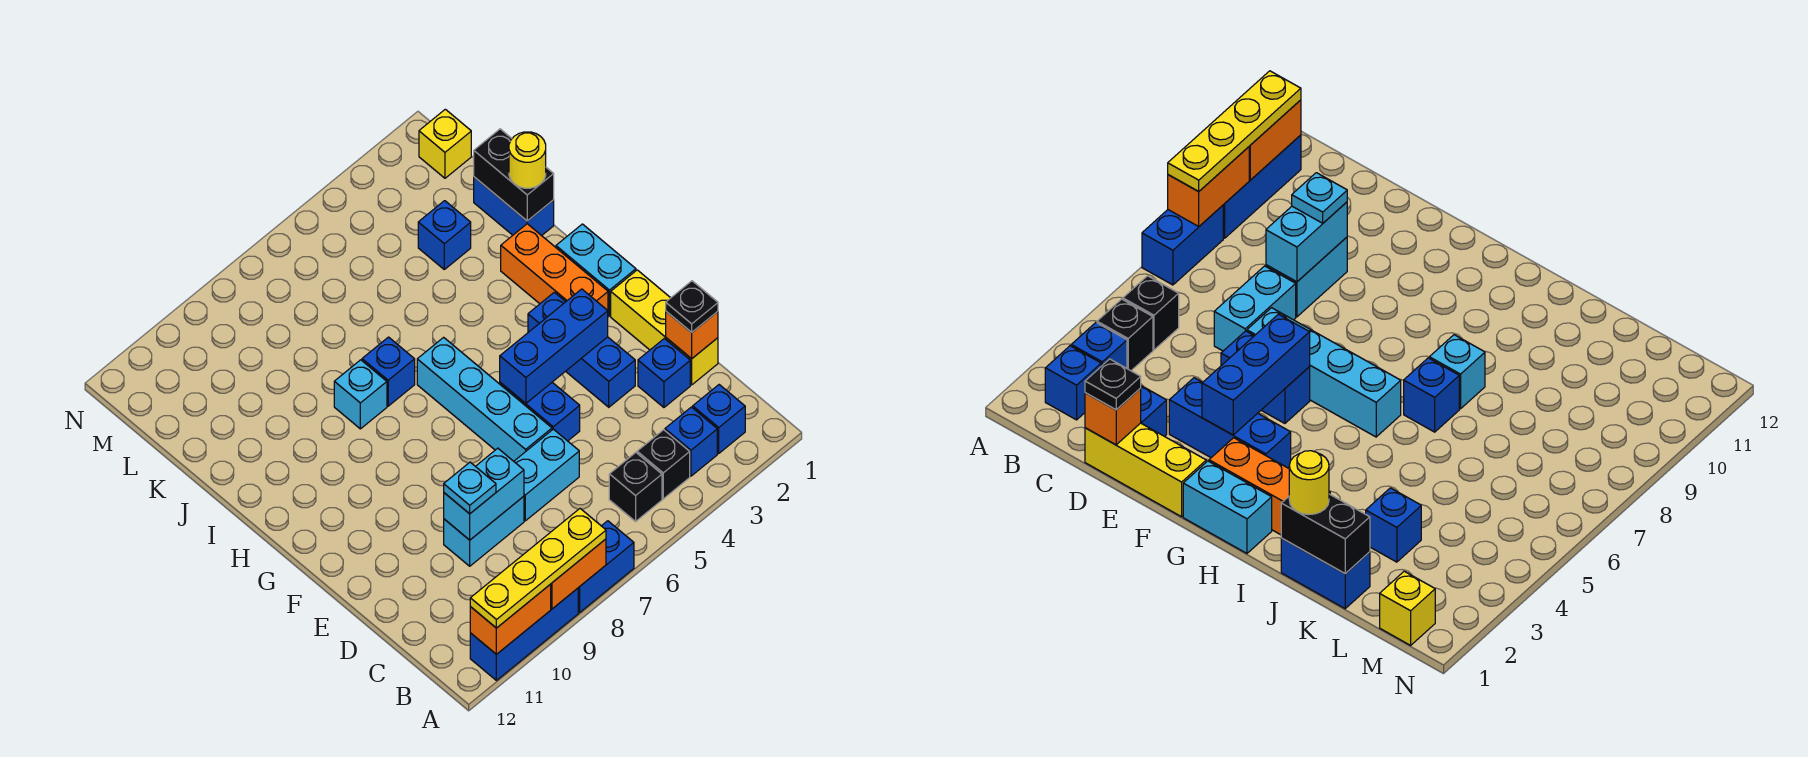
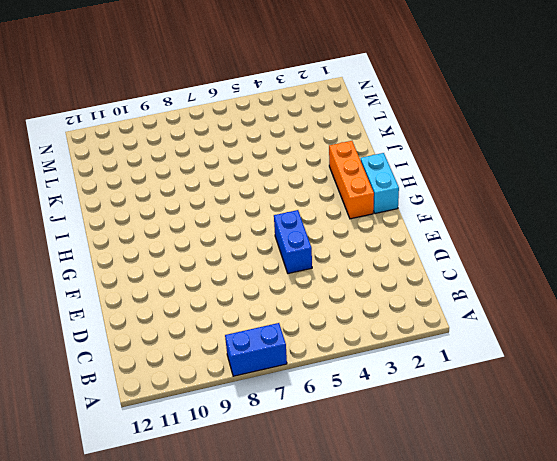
none -> blue brick A9:A11 level 1
none -> blue brick B2 level 1
none -> blue brick B3 level 1
none -> black brick B4 level 1

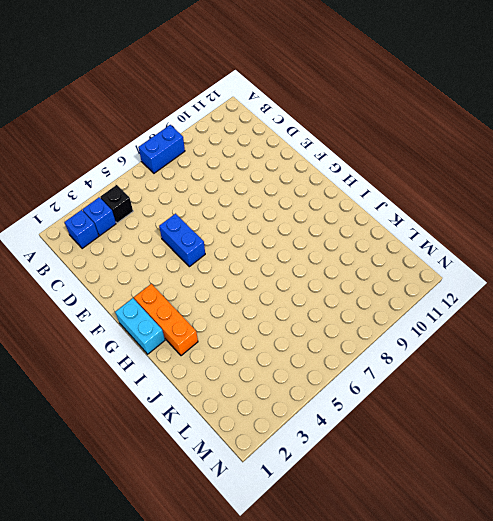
none -> blue brick A9:A11 level 1
none -> black brick B5 level 1
none -> yellow brick D1:F1 level 1
none -> blue brick D2 level 1

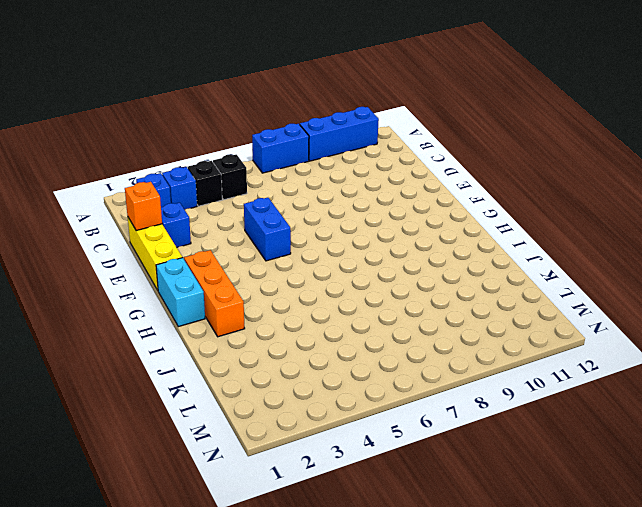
none -> cyan brick D6:D7 level 1
none -> cyan brick D8:D9 level 1
none -> blue brick E3:G3 level 1
none -> cyan brick E6:H6 level 1

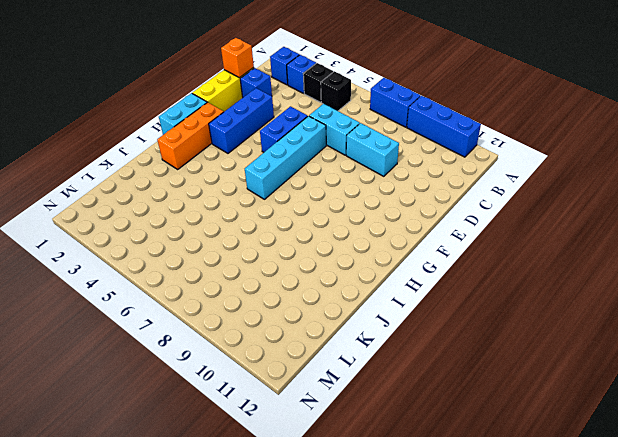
none -> blue brick I7 level 1
none -> cyan brick I8 level 1
none -> blue brick J1:K1 level 1
none -> blue brick K3 level 1

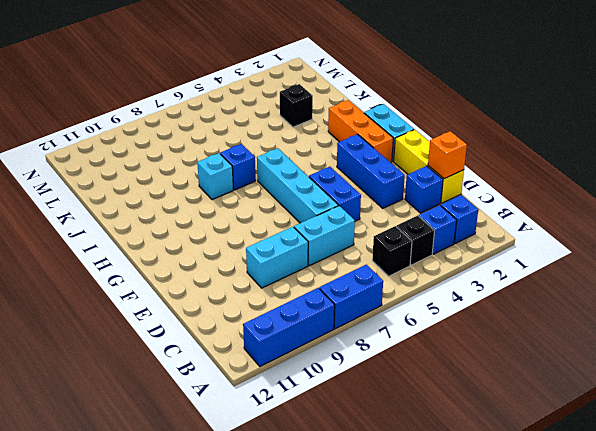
black brick K3 level 1 -> blue brick K3 level 1
none -> blue brick J1:K1 level 1
none -> yellow brick M1 level 1
none -> orange brick A8:A9 level 2
none -> orange brick A10:A11 level 2

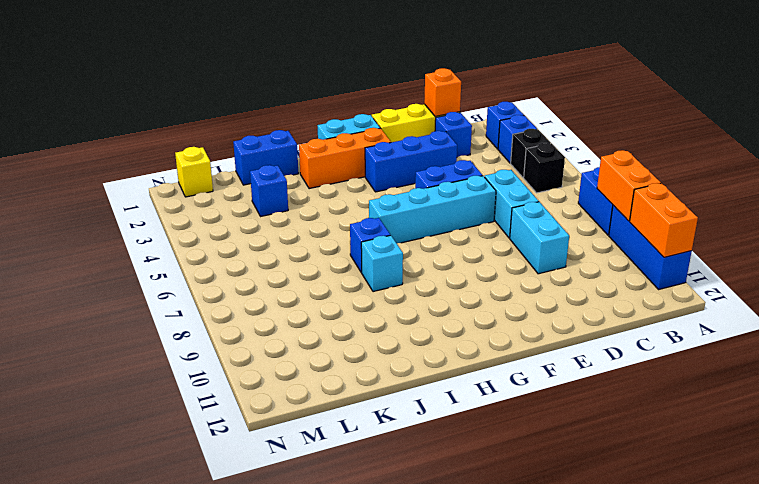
none -> cyan brick D8:D9 level 2
none -> blue brick F3:F5 level 2
none -> black brick J1:K1 level 2
none -> yellow plate A8:A11 level 3

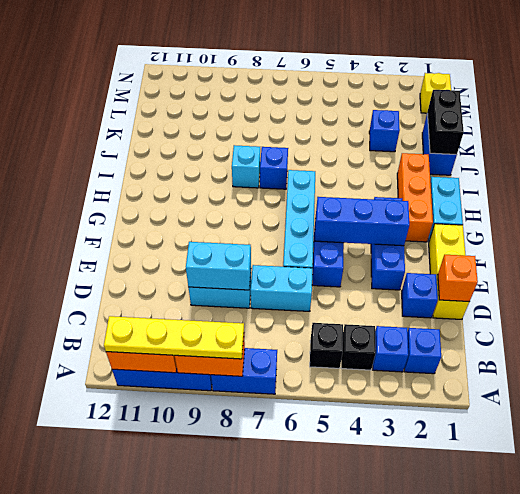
none -> black plate D1 level 3
none -> cyan plate D9 level 3
none -> yellow round brick J1 level 3

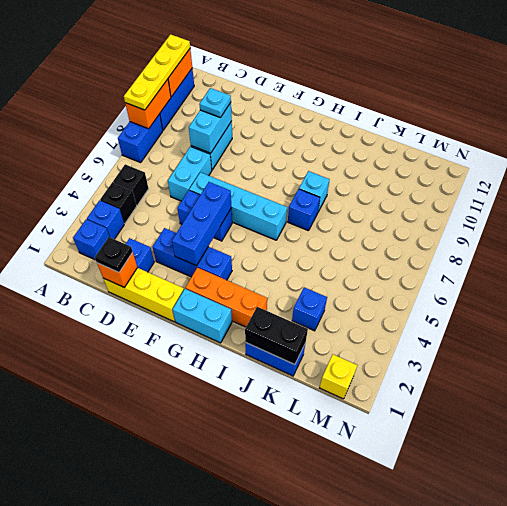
none -> yellow round brick J1 level 3

